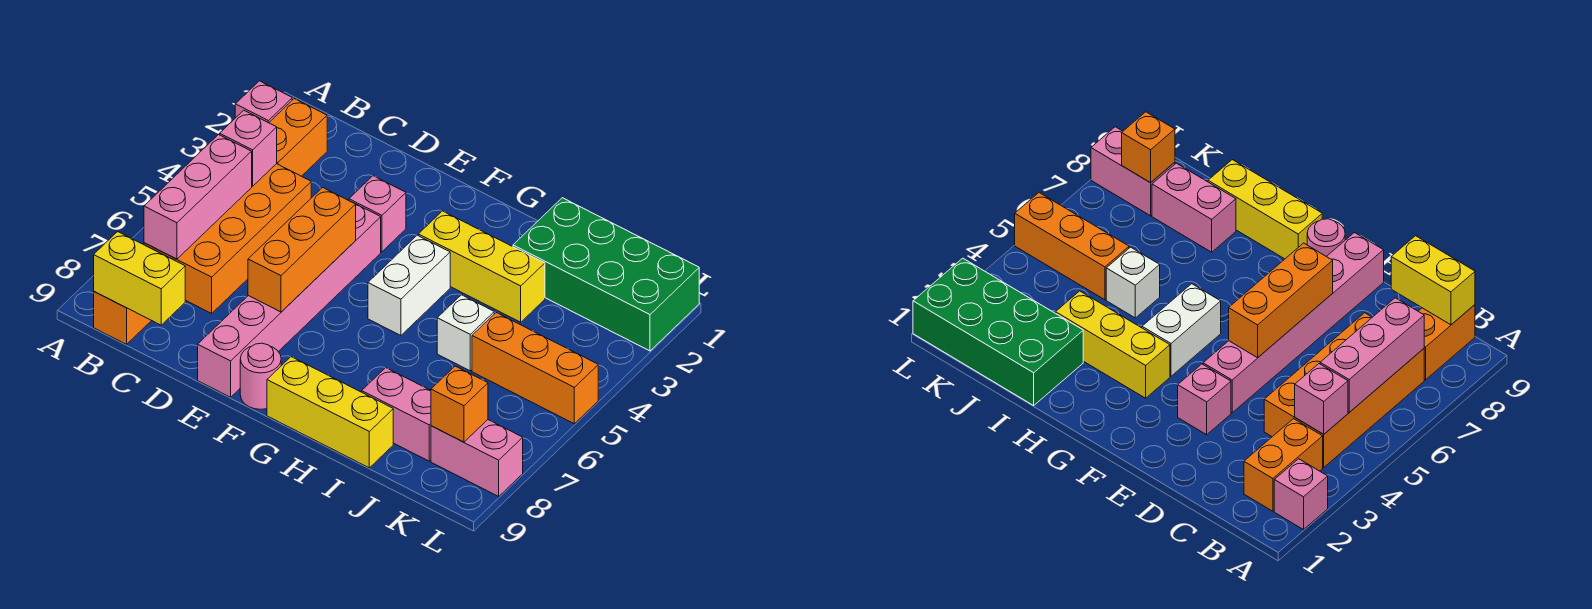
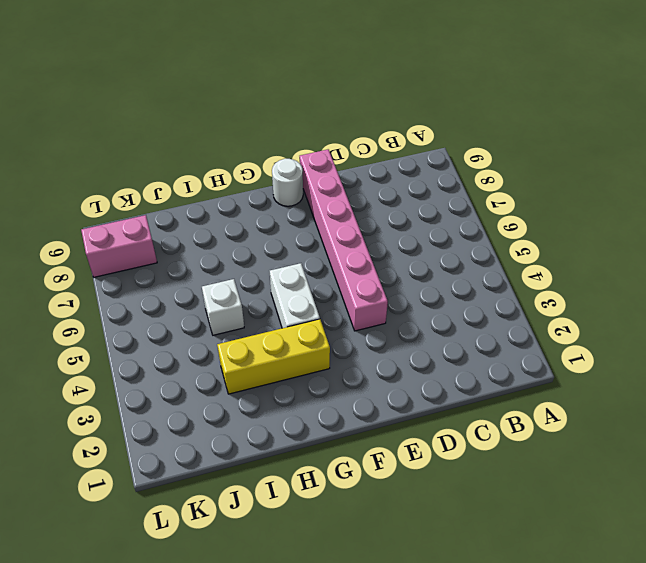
white round brick F9 level 1 -> pink round brick F9 level 1
none -> pink brick A2 level 1
none -> orange brick B2:B3 level 1
none -> orange brick B4:C7 level 1

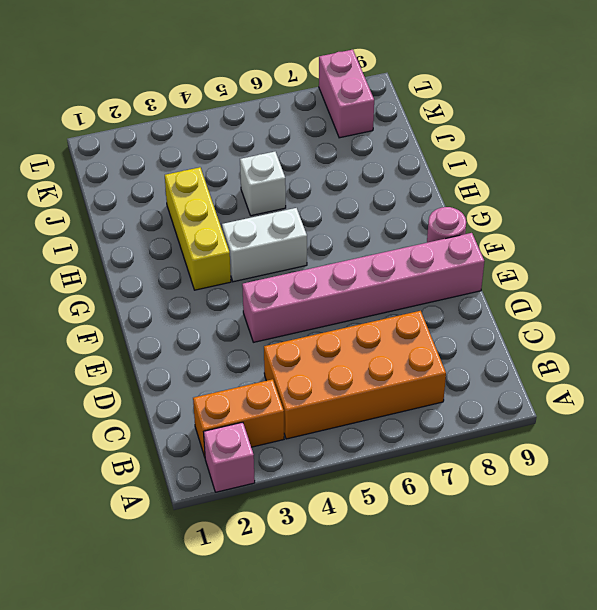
none -> orange brick B8:B9 level 1
none -> pink brick E3 level 1
none -> yellow brick G9:I9 level 1

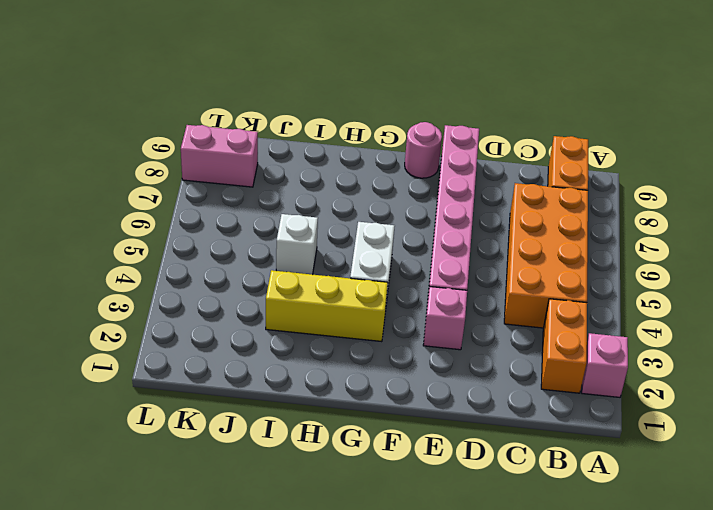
none -> yellow brick G9:I9 level 1
none -> green brick I1:L2 level 1
none -> pink brick I8:J8 level 1

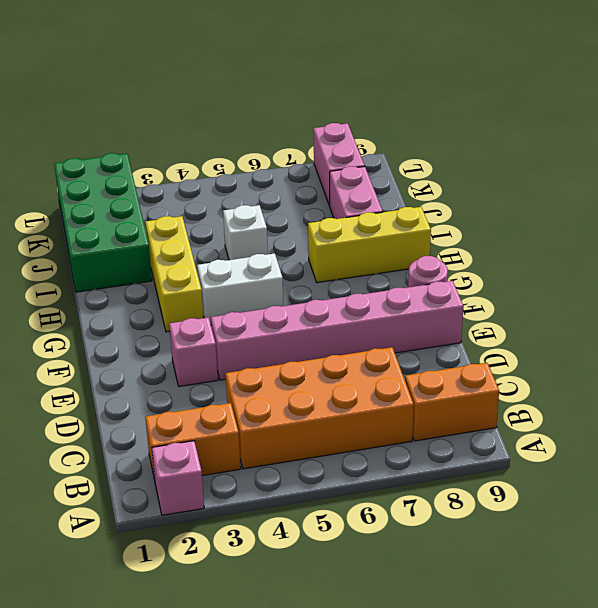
yellow brick H7:H9 level 1 -> yellow brick G9:I9 level 1
none -> orange brick J5:L5 level 1
none -> pink brick B4 level 2
none -> pink brick B5:B7 level 2

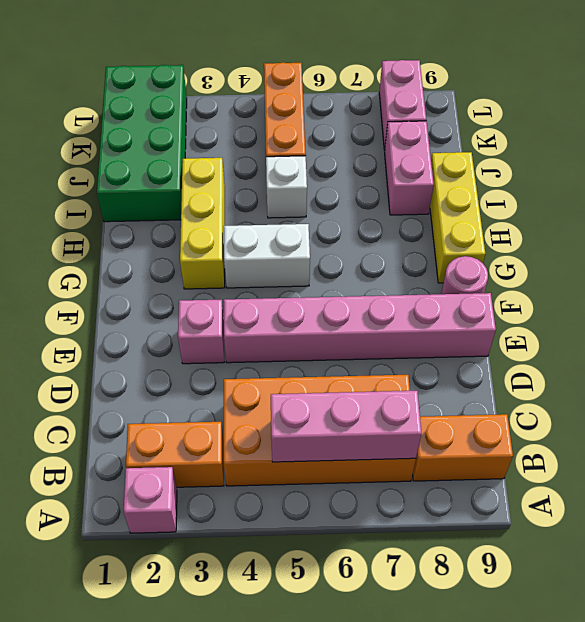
none -> pink brick B4 level 2
none -> yellow brick B9:C9 level 2
none -> orange brick E5:E7 level 2

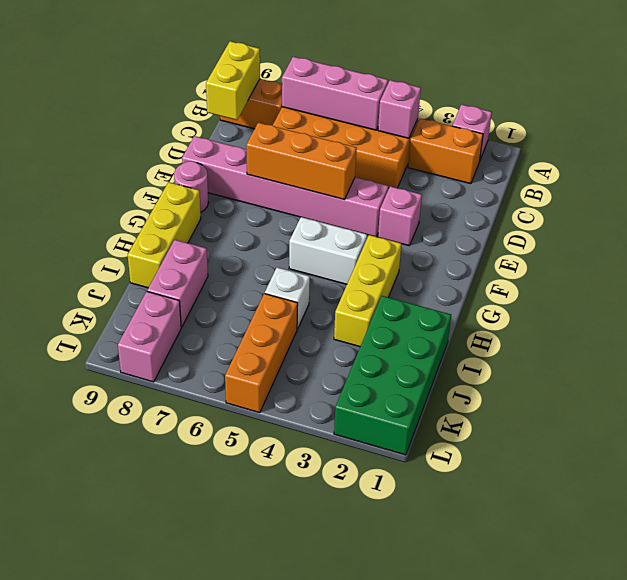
none -> orange brick K8 level 2

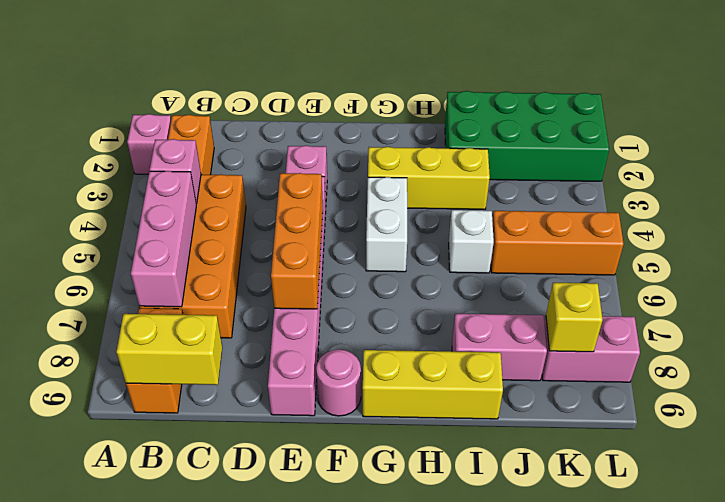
yellow brick K8 level 2 -> orange brick K8 level 2

